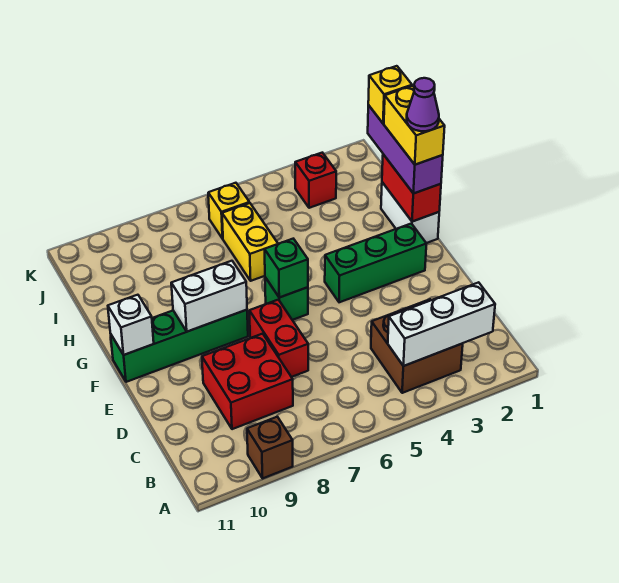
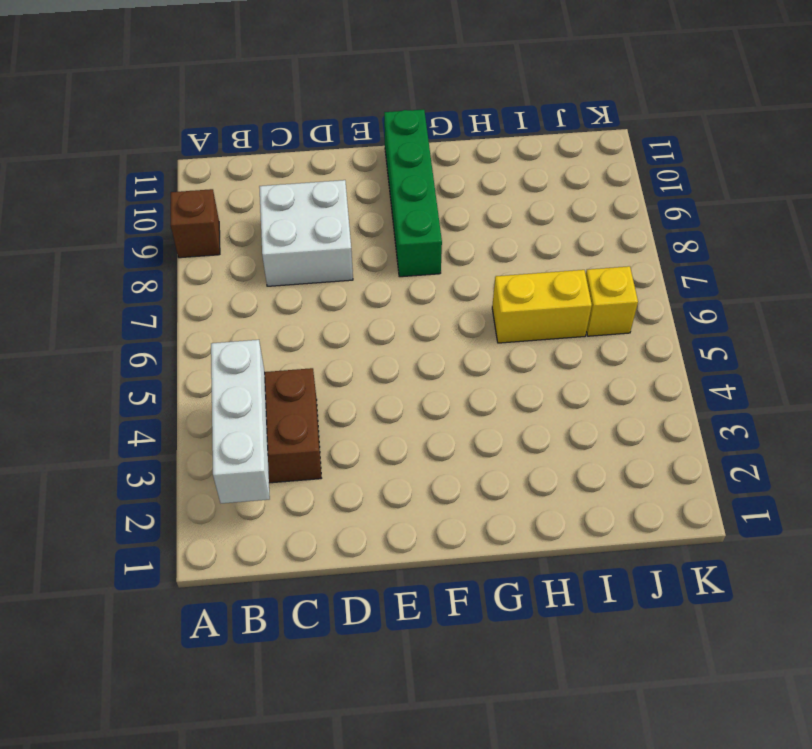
white brick C8:D9 level 1 -> red brick C8:D9 level 1
none -> red brick D7:E7 level 1
none -> green brick F2:F4 level 1
none -> green brick F6 level 1

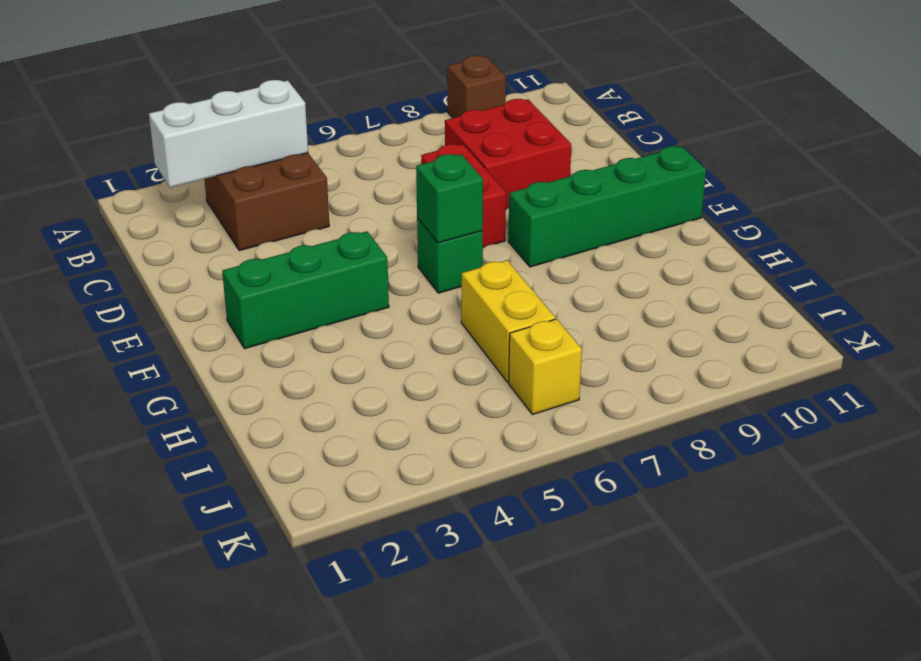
none -> white brick G1:H1 level 1
none -> red brick J3 level 1
none -> white brick F8:F9 level 2

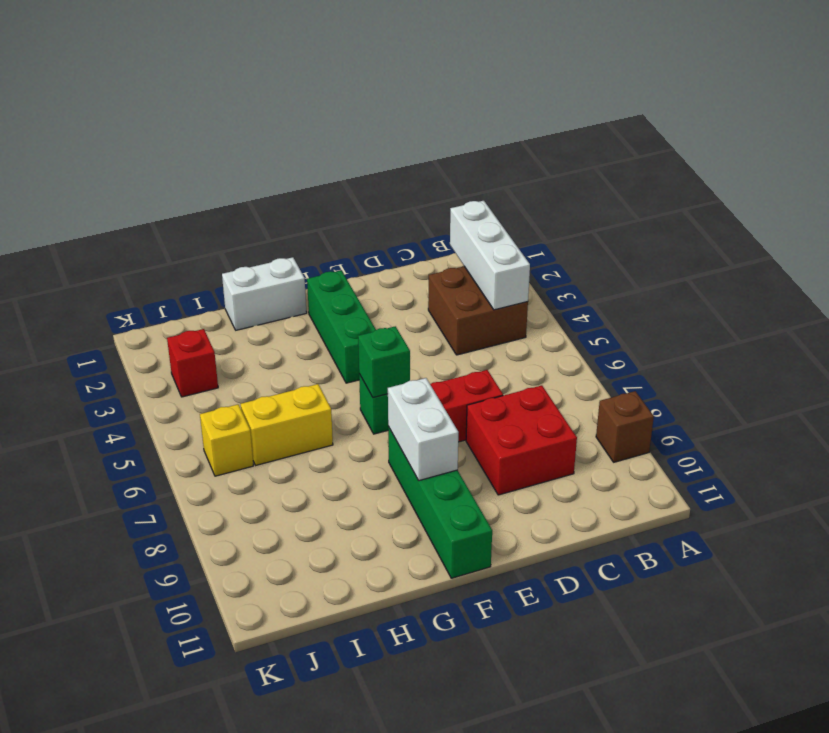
none -> white brick F11 level 2
none -> red brick G1:H1 level 2
none -> purple brick G1:I1 level 3

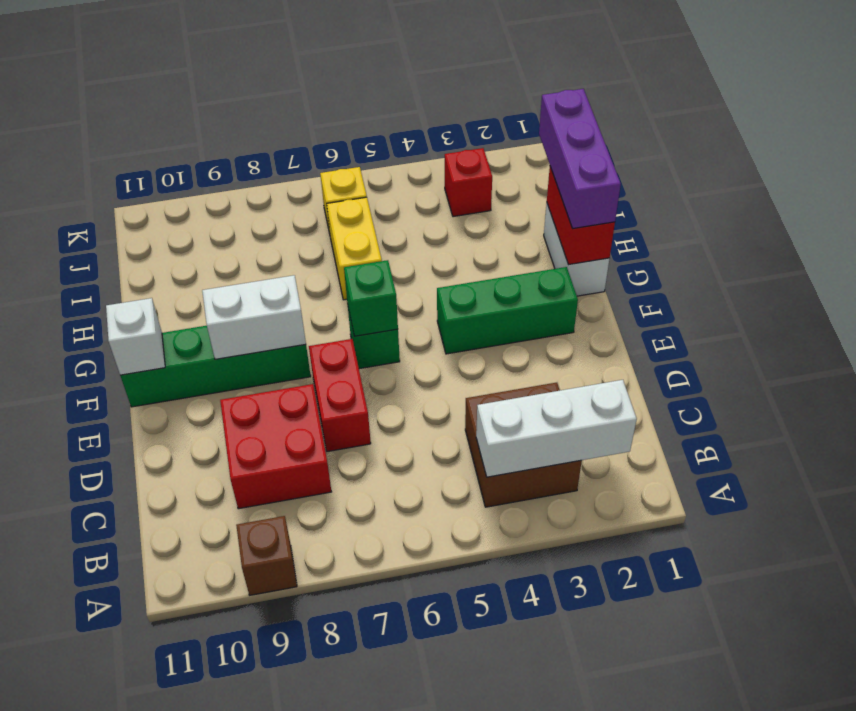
none -> yellow brick G1:H1 level 4
none -> yellow brick I1 level 4
none -> purple cone G1 level 5

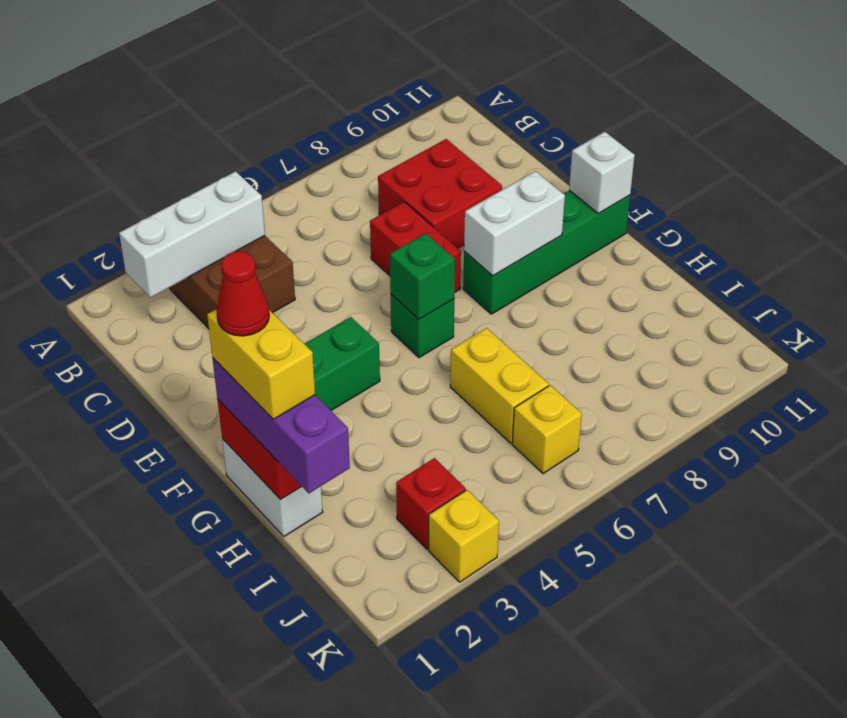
red cone G1 level 5 -> purple cone G1 level 5
yellow brick K3 level 1 -> yellow brick I1 level 4
none -> brown brick A9 level 1

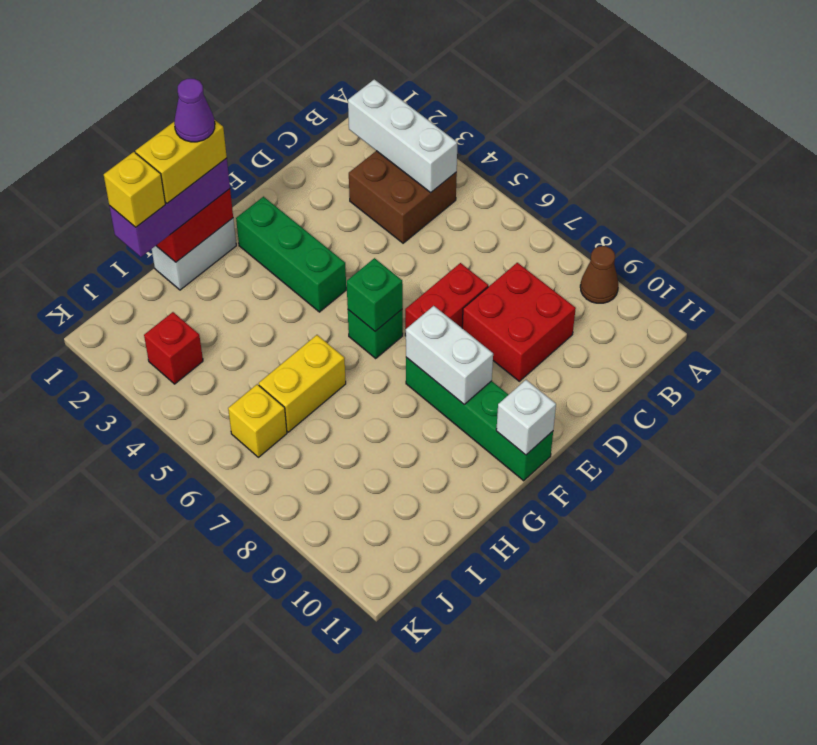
brown cone A9 level 1 -> brown brick A9 level 1

